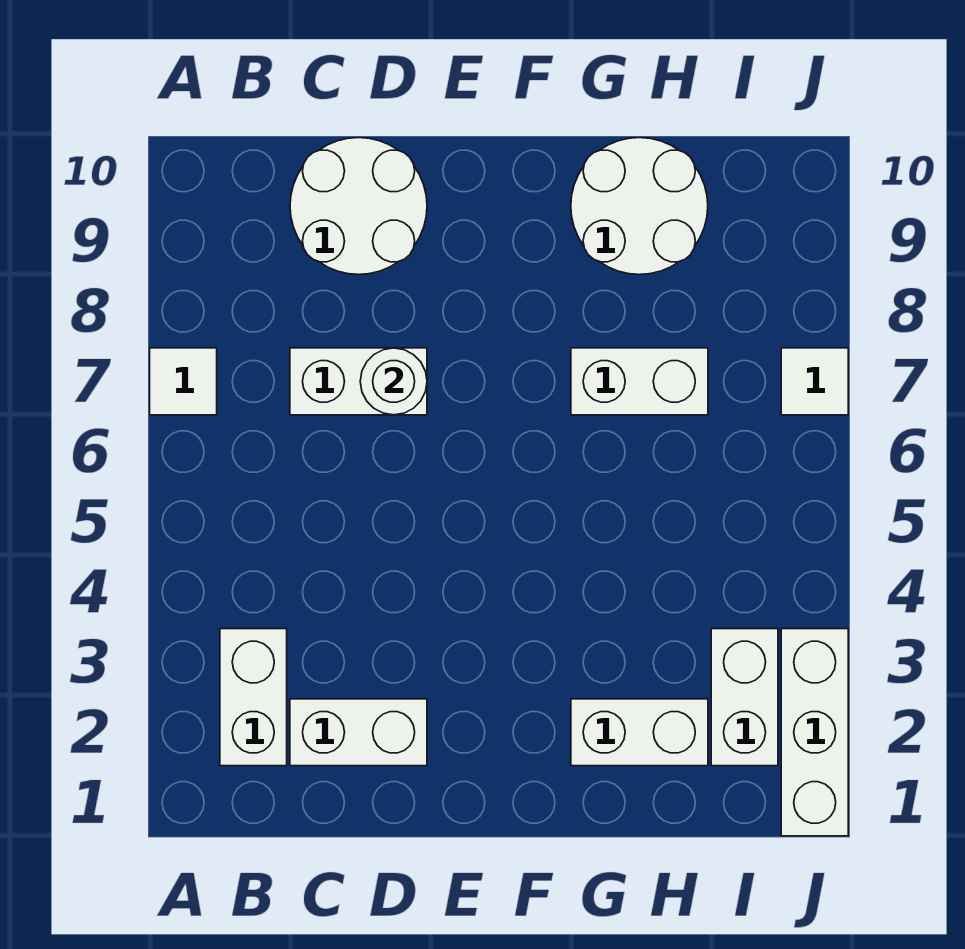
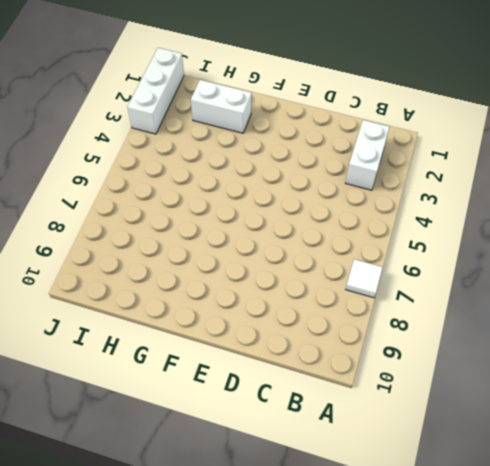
none -> white brick C2:D2 level 1
none -> white brick C7:D7 level 1
none -> white round brick C9:D10 level 1

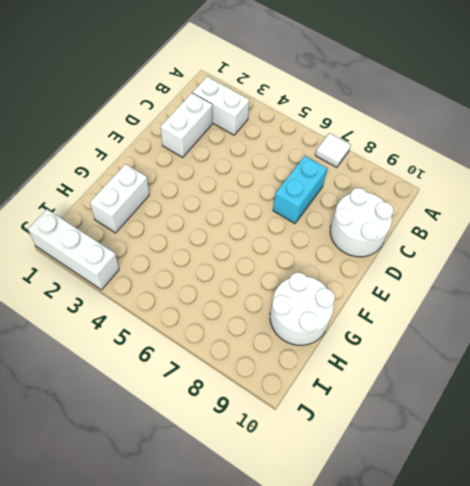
cyan brick C7:D7 level 1 -> white brick C7:D7 level 1
none -> white brick G7:H7 level 1
none -> white brick I2:I3 level 1
none -> white tile J7 level 1

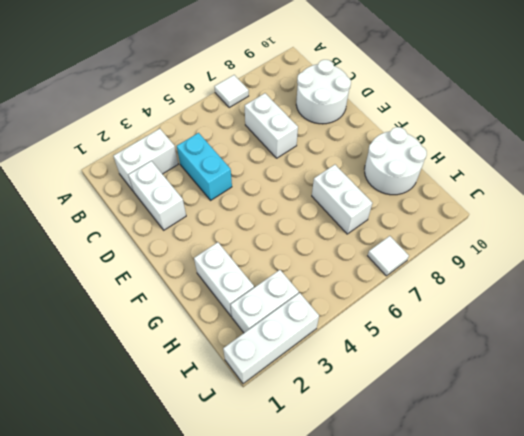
cyan brick C4:D4 level 1 -> none
none -> white round brick D7 level 2

